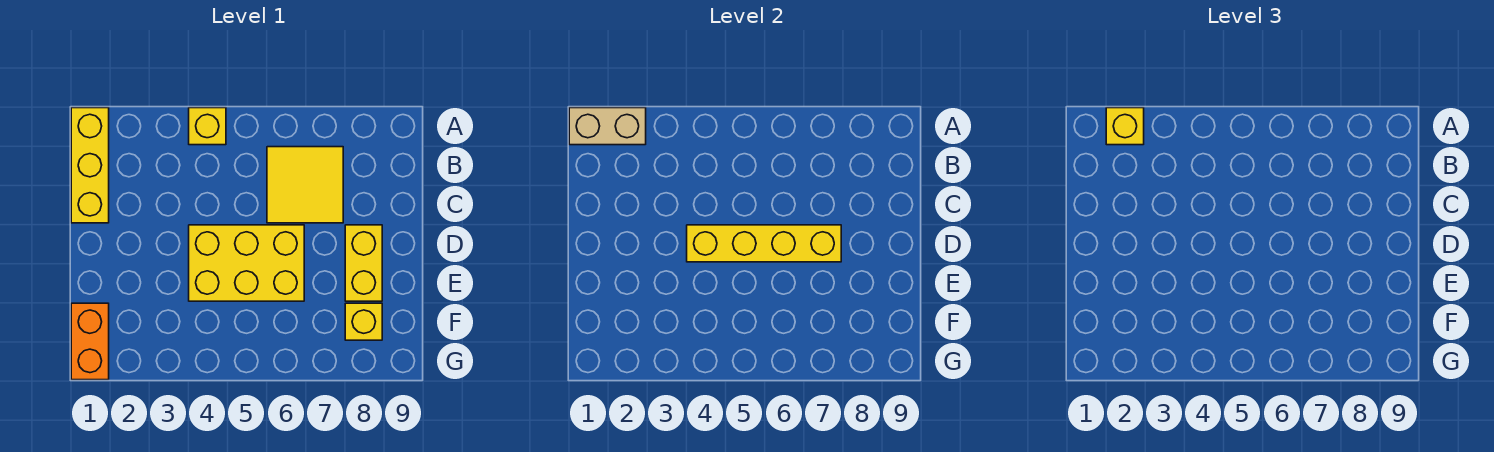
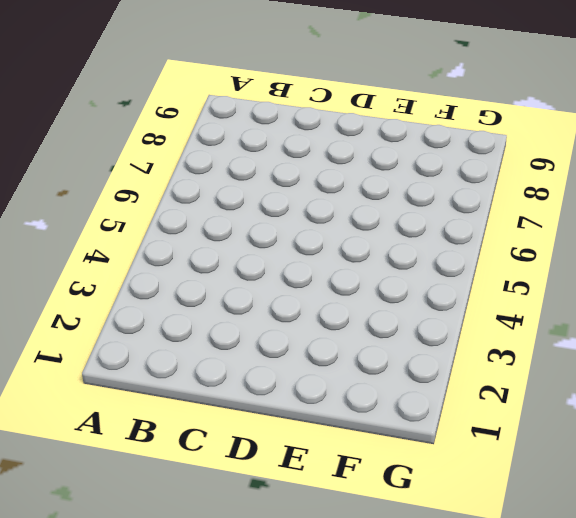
none -> yellow brick A1:C1 level 1
none -> yellow brick A4 level 1

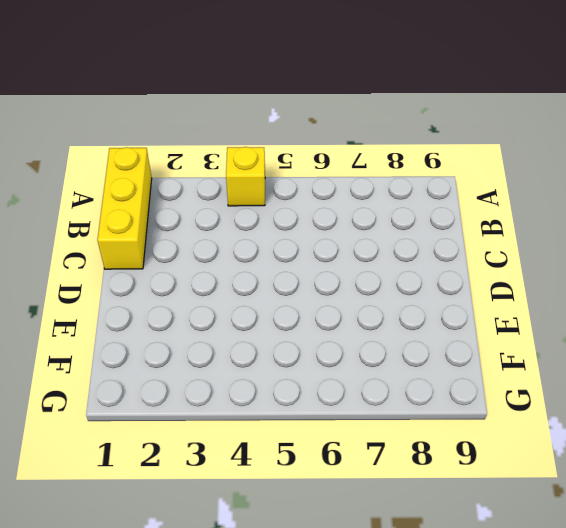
none -> yellow tile B6:C7 level 1
none -> yellow brick D4:E6 level 1

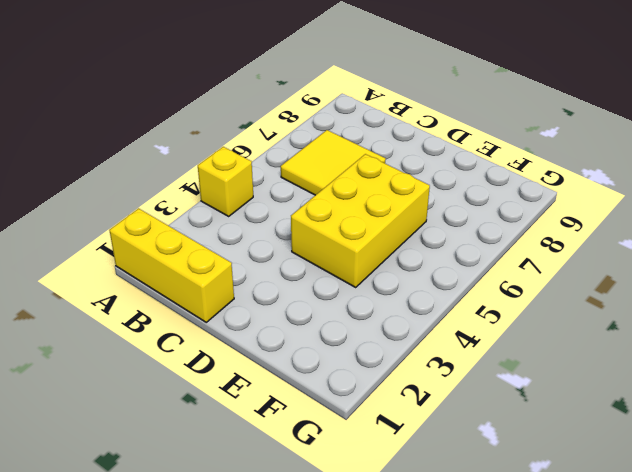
none -> yellow brick D8:E8 level 1
none -> orange brick F1:G1 level 1

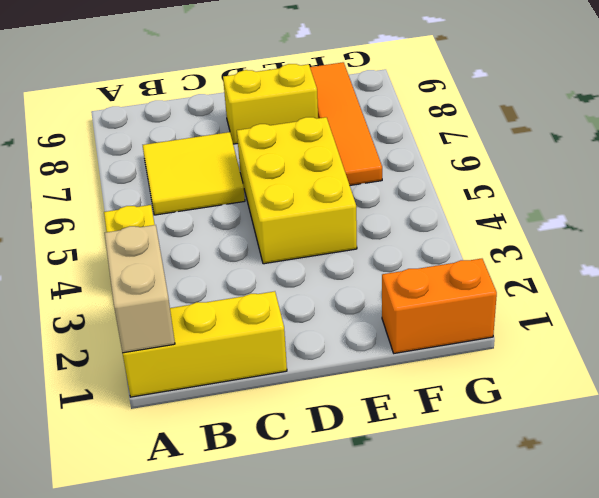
orange tile F6:F9 level 1 -> yellow brick F8 level 1
none -> yellow brick D4:D7 level 2
none -> yellow brick A2 level 3

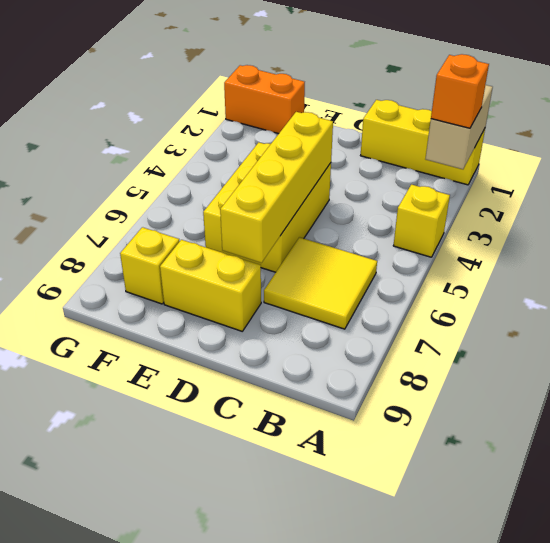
orange brick A2 level 3 -> yellow brick A2 level 3

